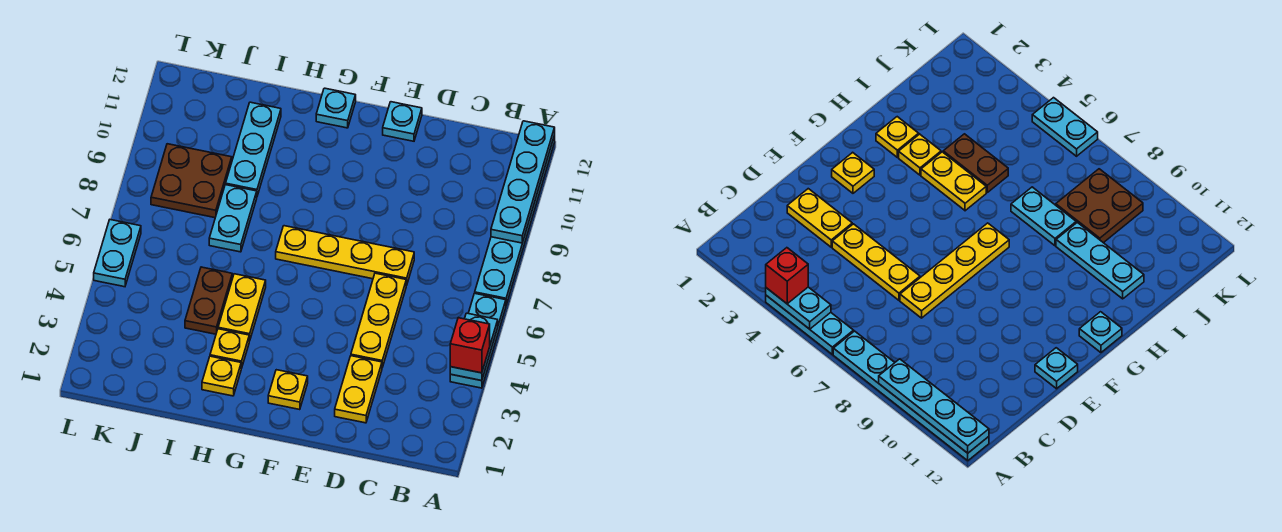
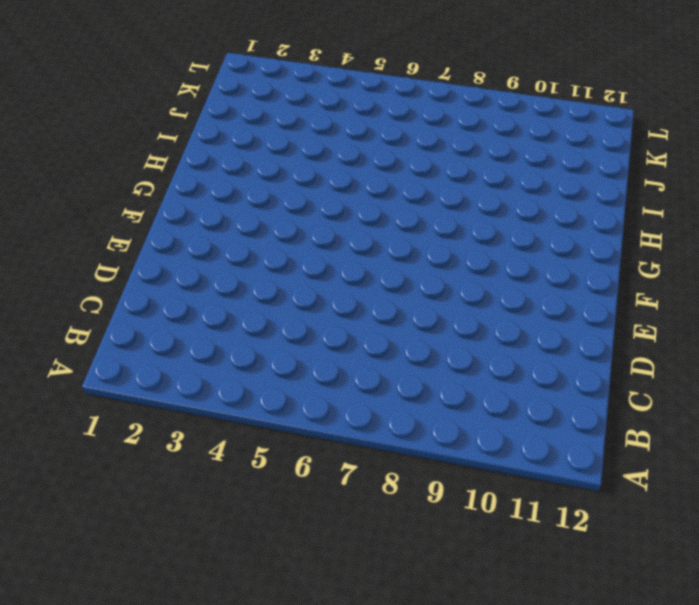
none -> cyan plate A4:A6 level 1
none -> cyan plate A7:A12 level 1
none -> yellow plate D2:D3 level 1

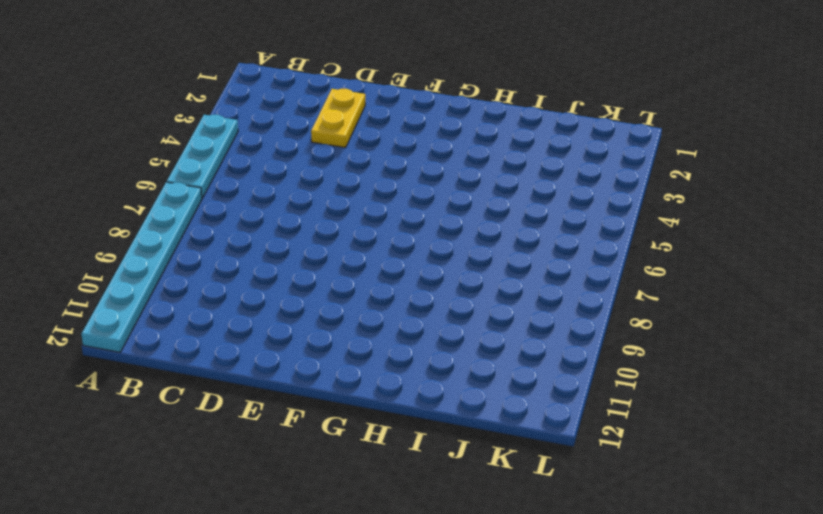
none -> yellow plate D4:D6 level 1
none -> yellow plate D7:G7 level 1
none -> cyan plate E12 level 1

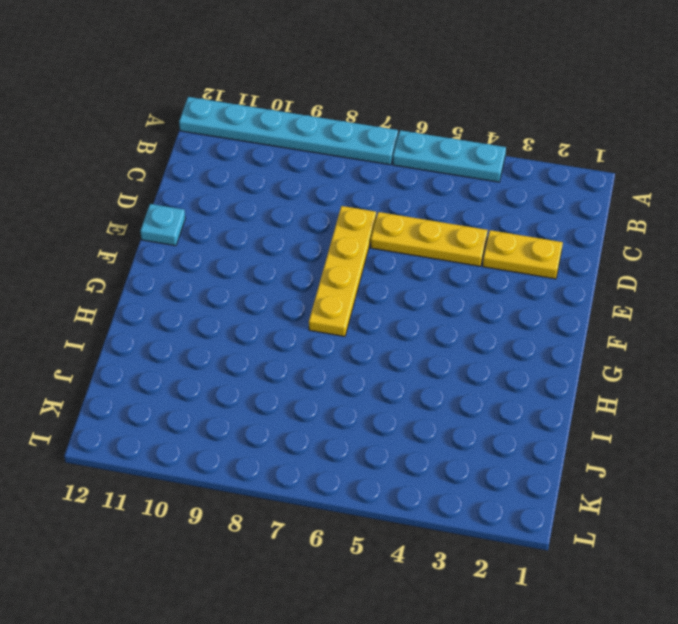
none -> yellow plate F2 level 1
none -> cyan plate G12 level 1
none -> yellow plate H2 level 1

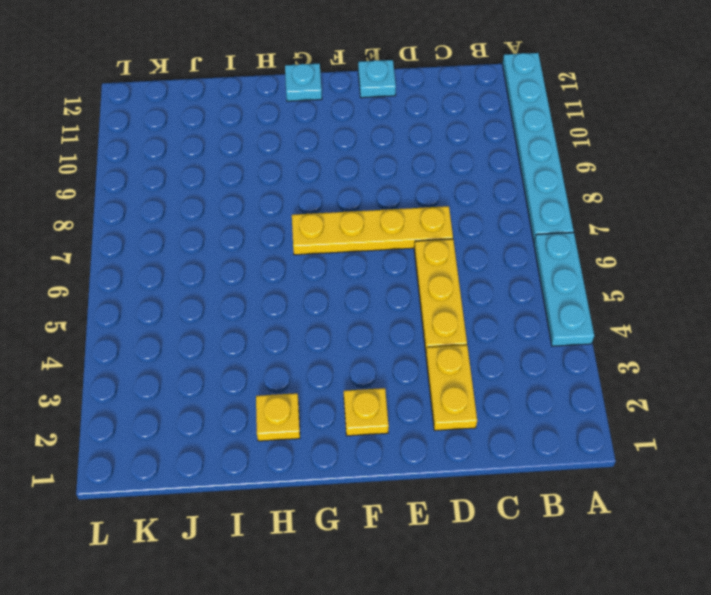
none -> yellow plate H3 level 1
none -> yellow plate H4:H5 level 1
none -> brown plate I4:I5 level 1

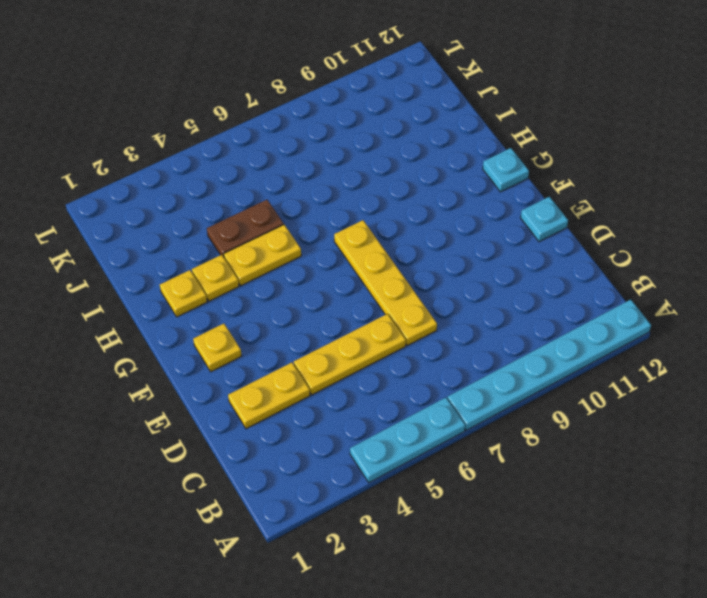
none -> cyan plate I7:I8 level 1
none -> cyan plate I9:I11 level 1
none -> brown plate J8:K9 level 1

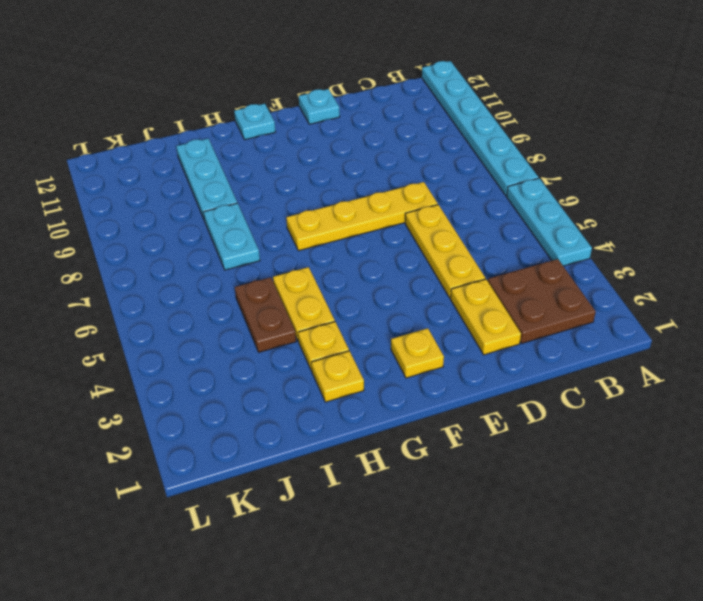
brown plate B2:C3 level 1 -> brown plate J8:K9 level 1
none -> cyan plate L5:L6 level 1
none -> cyan plate A4:A5 level 2
none -> cyan plate A9:A12 level 2

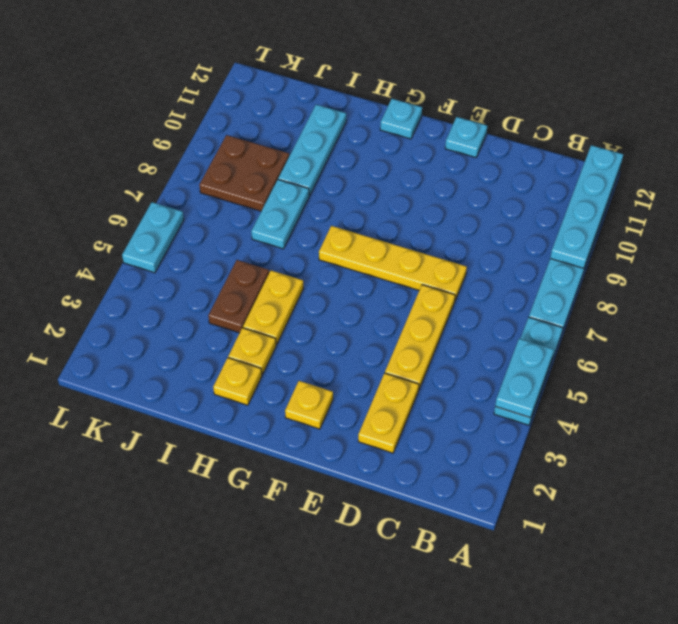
none -> red brick A4 level 3

